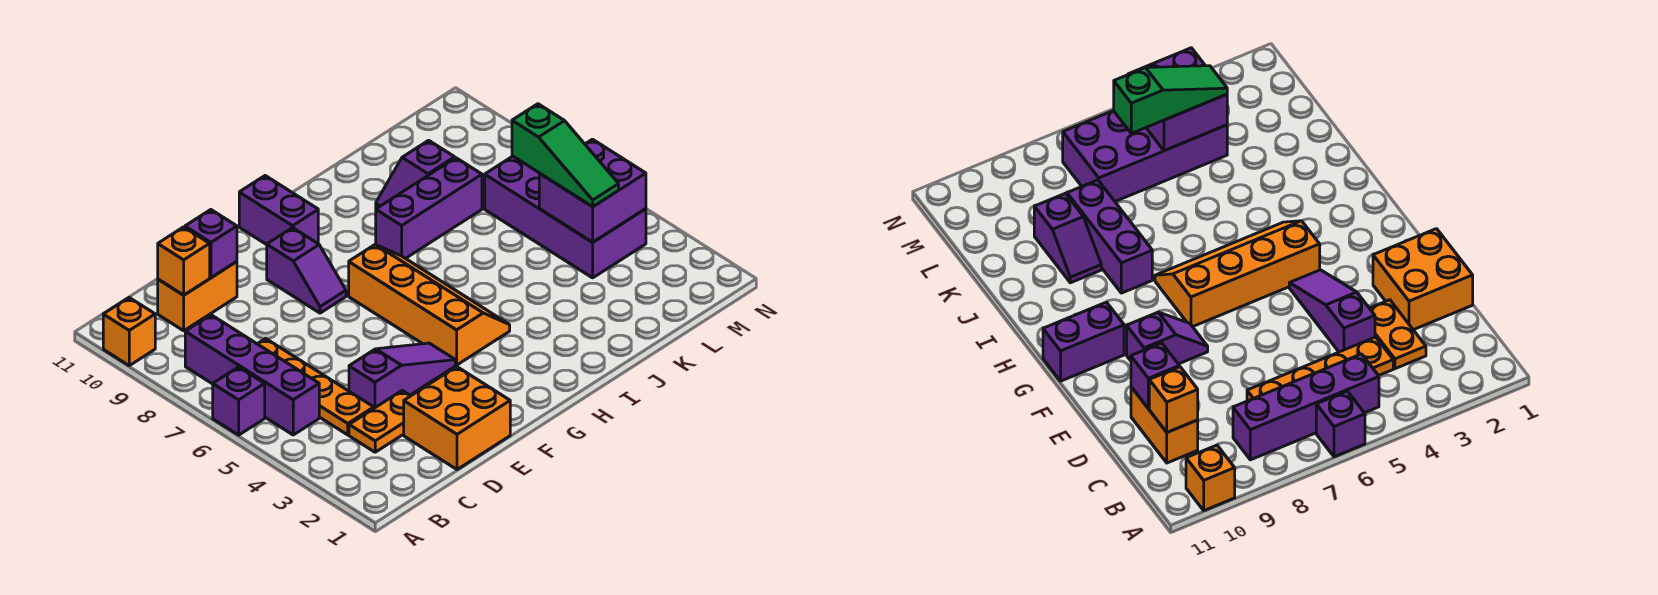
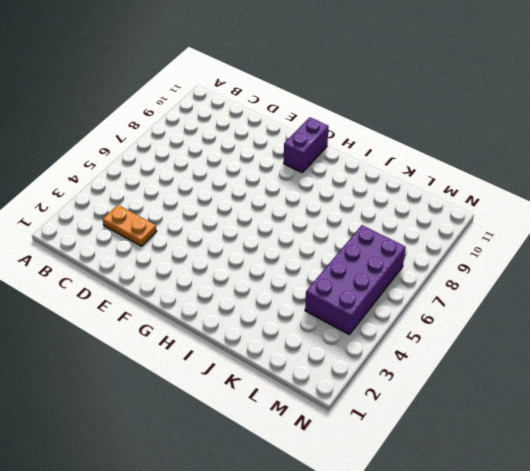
none -> purple brick A6 level 1
none -> orange brick A10 level 1
none -> purple brick B5:B8 level 1

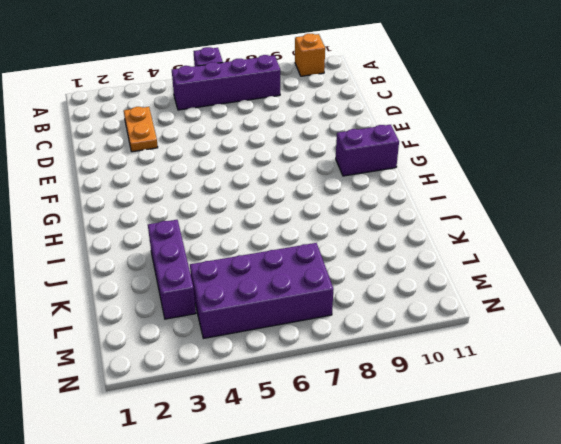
purple brick J3:L3 level 1 -> purple brick I8:K8 level 1
none -> orange plate C4:C7 level 1
none -> orange brick C10:D10 level 1
none -> orange brick D1:E2 level 1

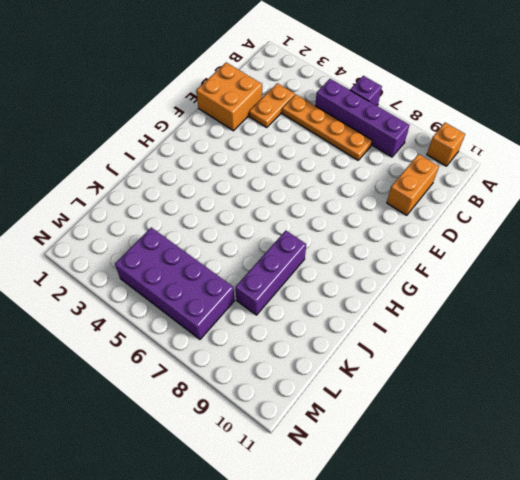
none -> purple slope D4:F4 level 1 top D
none -> purple slope F8:F9 level 1 top 9
none -> orange slope G4:H7 level 1 top G

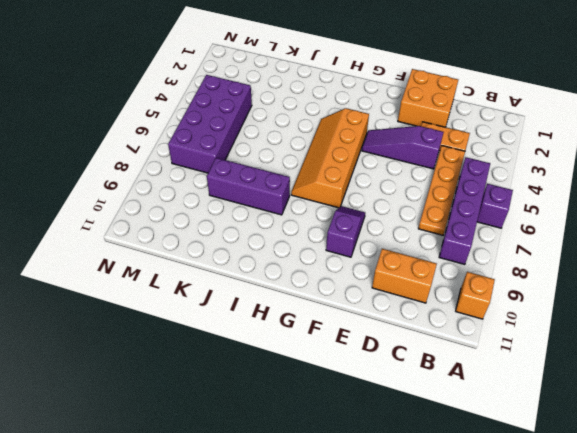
none -> purple brick G10:G11 level 1
none -> purple slope J9:K9 level 1 top K
none -> orange brick C10 level 2

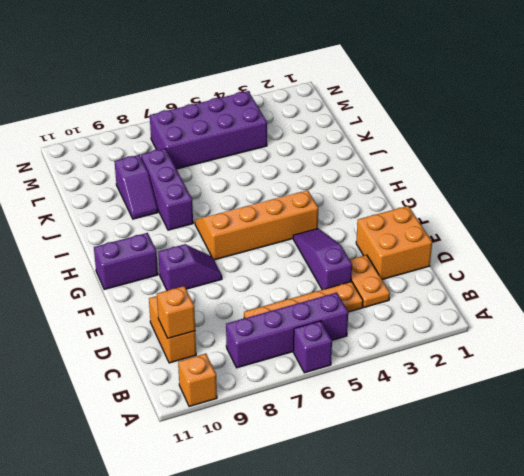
none -> purple brick D10 level 2
none -> purple brick L4:M5 level 2
none -> green slope L4:L6 level 3 top 6

